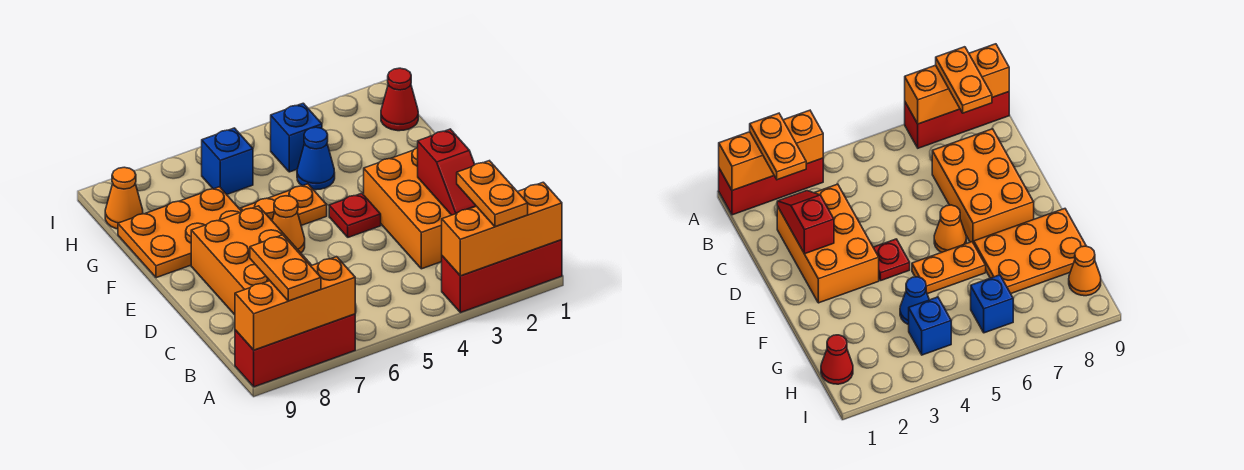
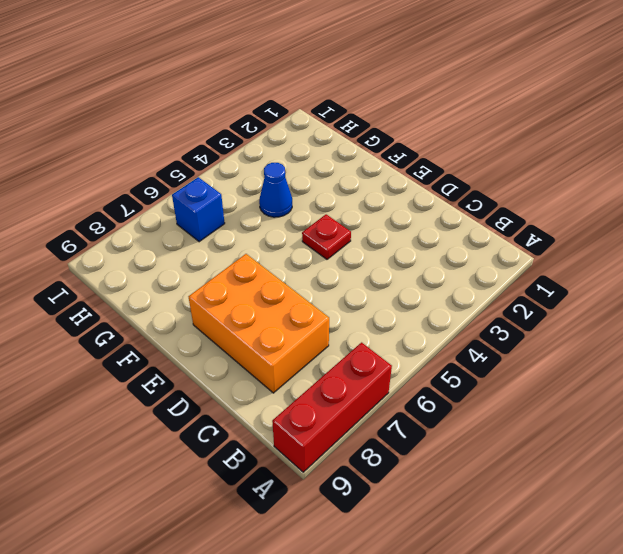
none -> red brick A1:A3 level 1
none -> orange brick C2:E3 level 1
none -> orange cone E6 level 1

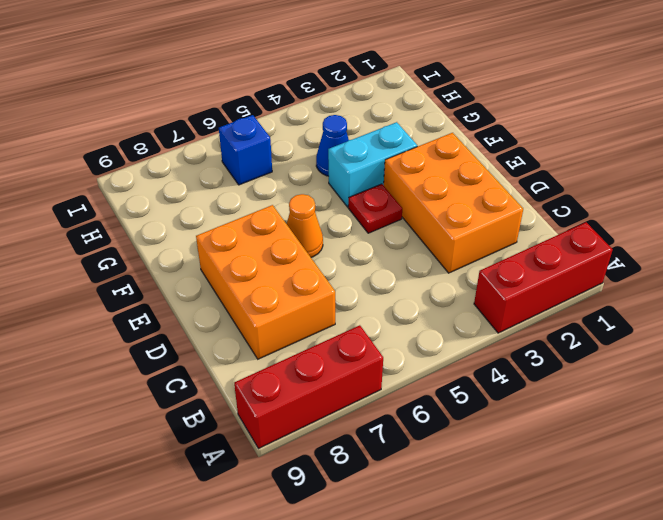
cyan brick F3:F4 level 1 -> none
none -> orange plate F5:F6 level 1
none -> orange plate F7:G9 level 1
none -> red cone H1 level 1

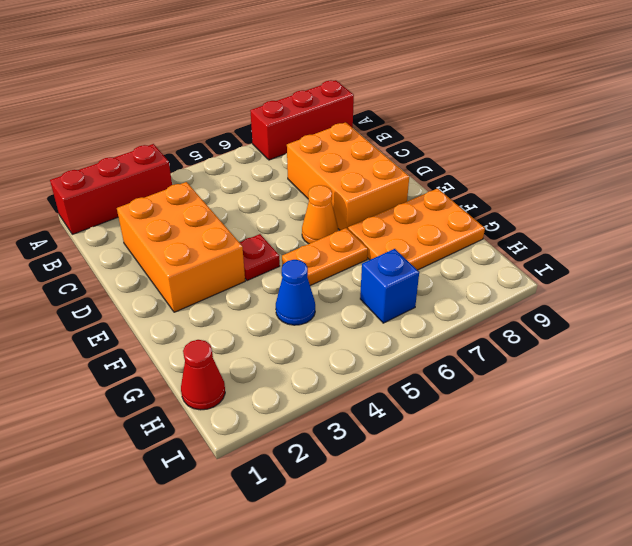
none -> blue brick H4 level 1
none -> orange cone H9 level 1
none -> orange brick A1:A3 level 2

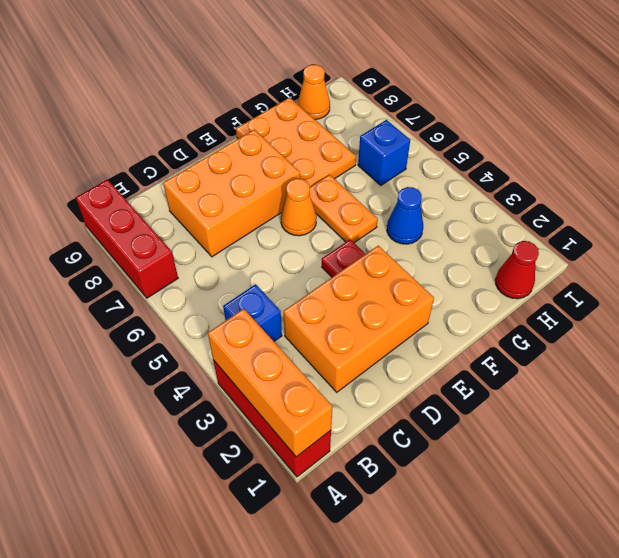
blue brick B4 level 1 -> blue brick H4 level 1
none -> orange brick A7:A9 level 2
none -> red slope C2:D2 level 2 top D
none -> orange plate A2:B2 level 3

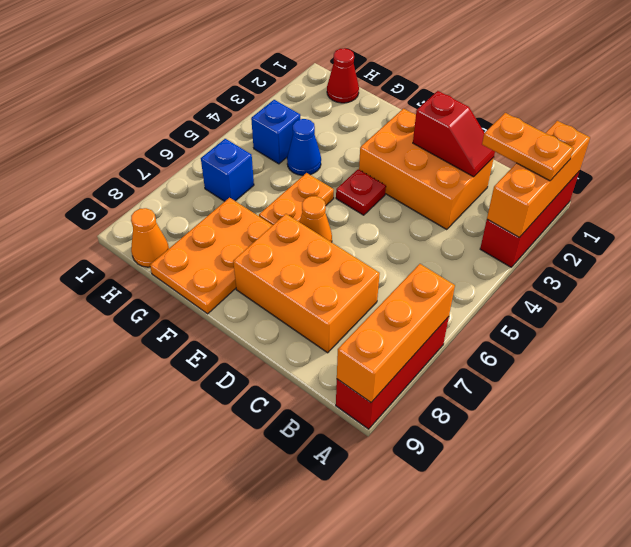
none -> orange plate A8:B8 level 3

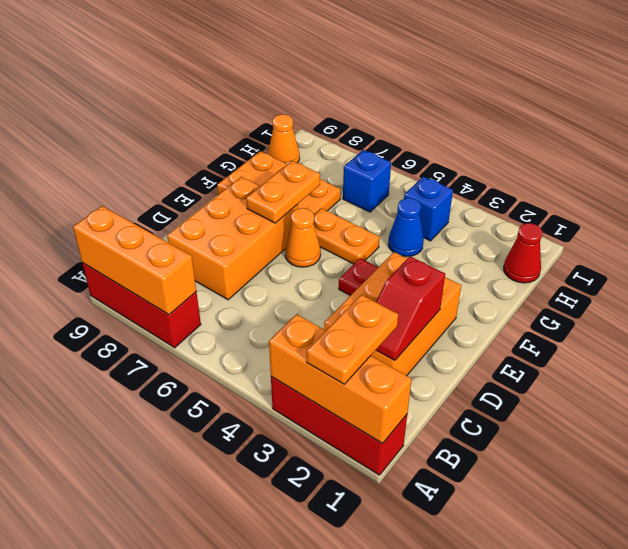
orange plate E7:F7 level 2 -> orange plate A8:B8 level 3

